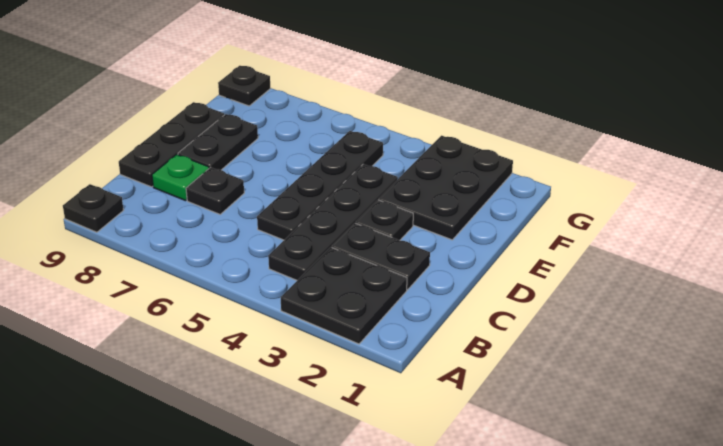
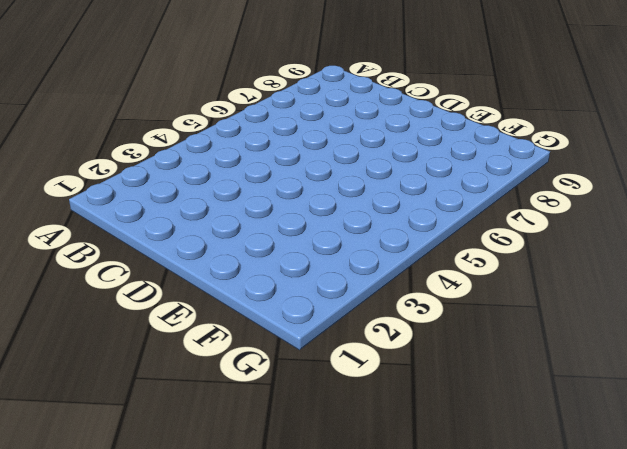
none -> black plate A2:B3 level 1
none -> black plate A9 level 1
none -> black plate B4:E4 level 1

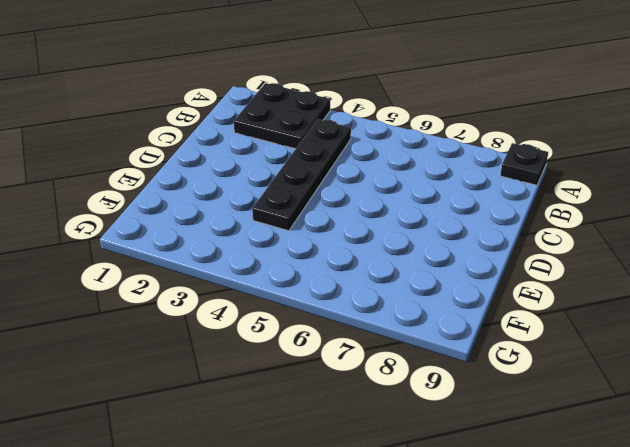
none -> black plate C2:C3 level 1
none -> black plate C5:F5 level 1
none -> black plate C7 level 1

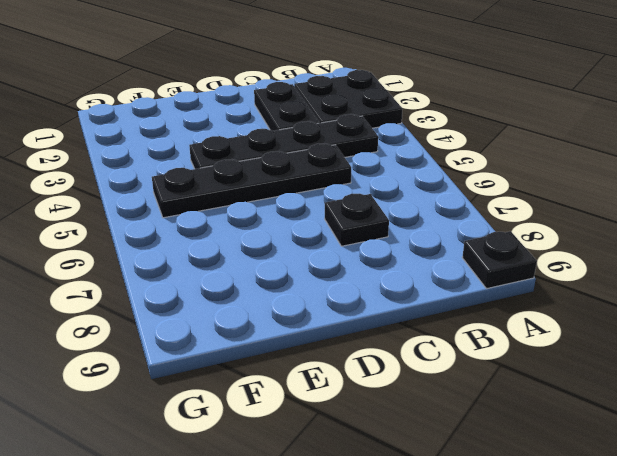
none -> green plate C8 level 1
none -> black plate C9:E9 level 1
none -> black plate D3 level 1

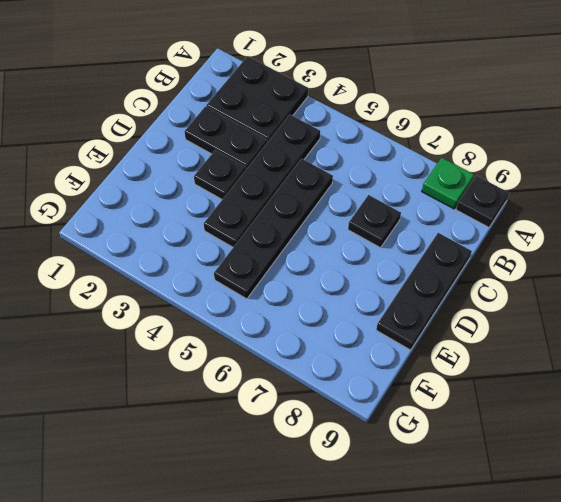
green plate A8 level 1 -> green plate C8 level 1
none -> black plate D8:E8 level 1
none -> black plate E2:G3 level 1
none -> black plate G9 level 1

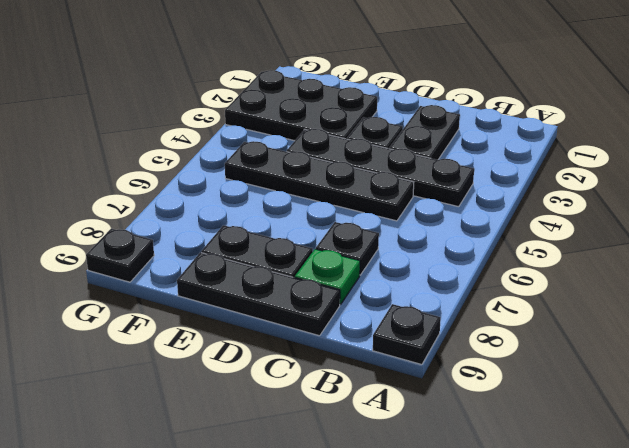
none -> black plate A2:B3 level 1

